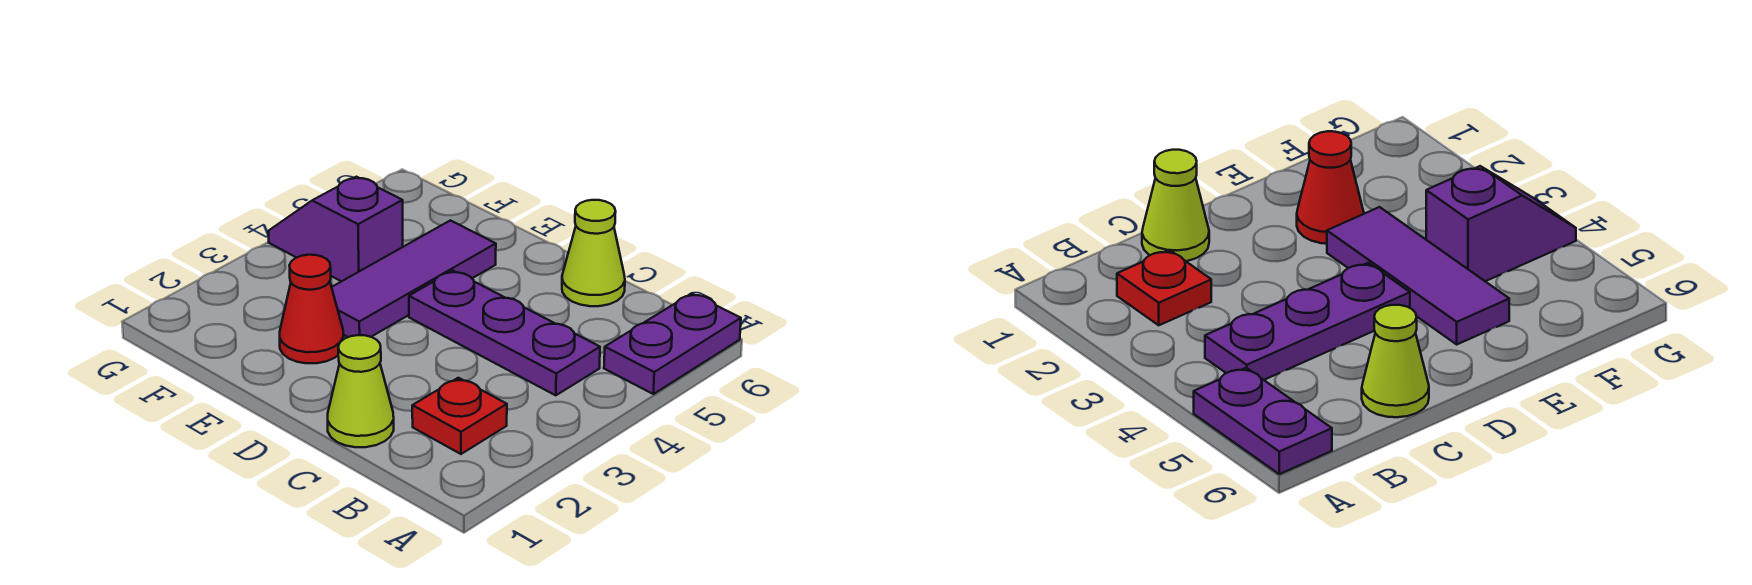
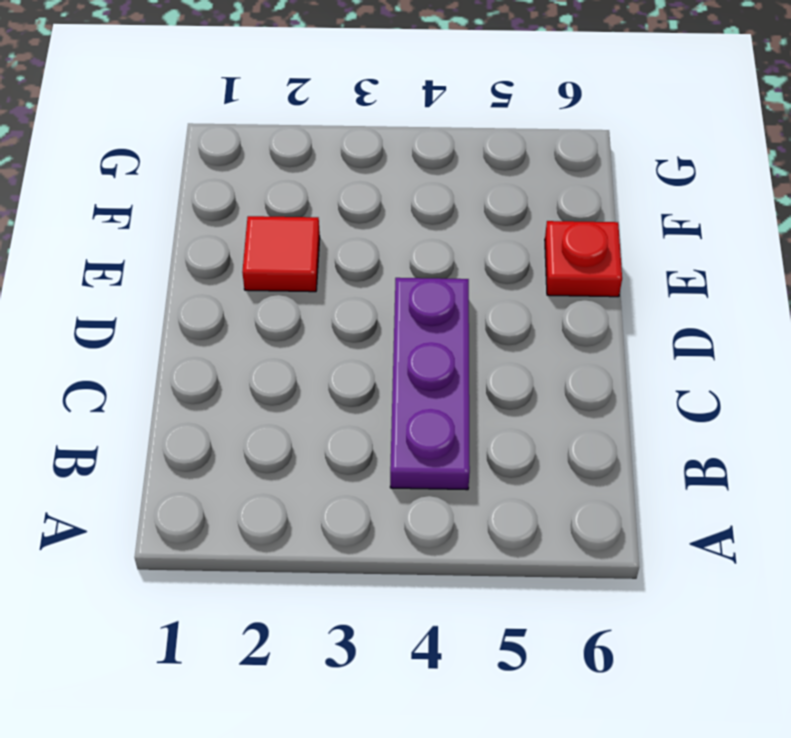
red tile E2 level 1 -> red cone E2 level 1
red plate E6 level 1 -> red plate B2 level 1
none -> purple plate A5:A6 level 1
none -> lime cone C1 level 1

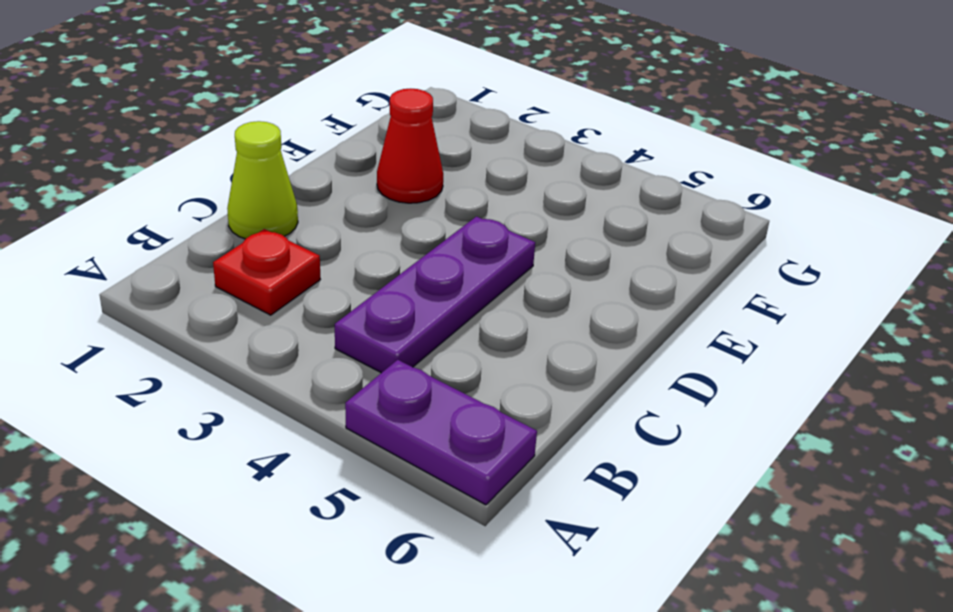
none -> lime cone C6 level 1
none -> purple tile E3:E5 level 1

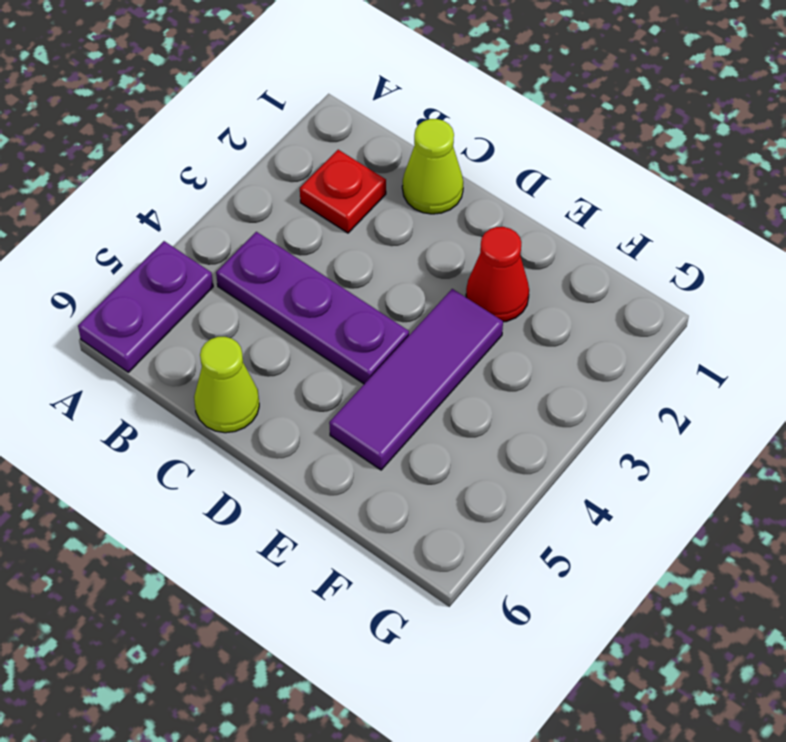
none -> purple slope F4:G4 level 1 top F

